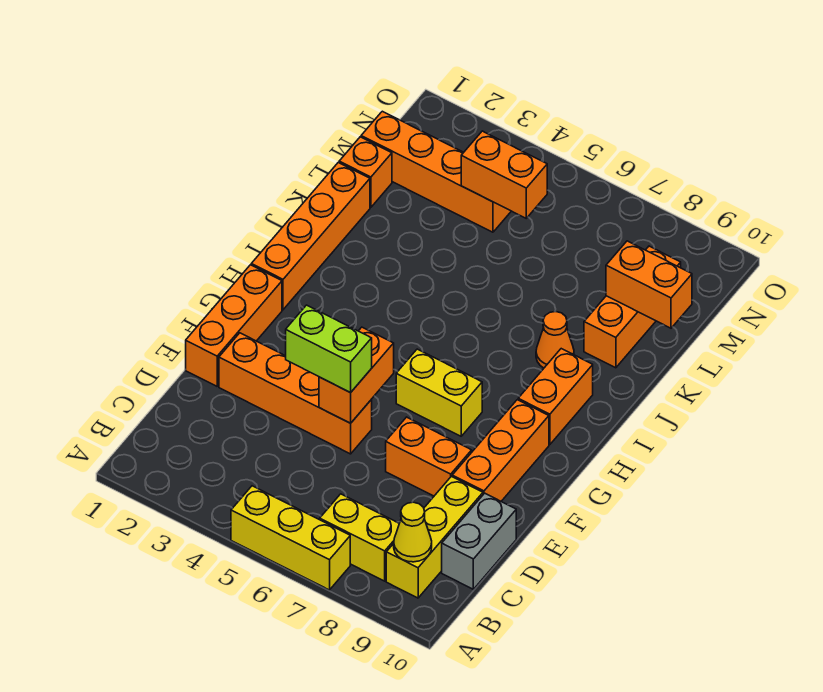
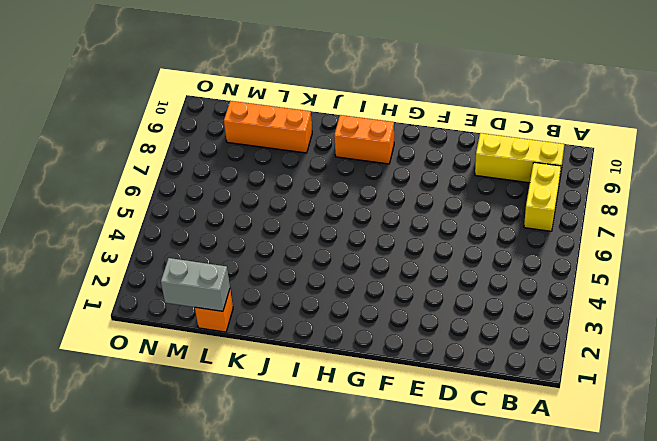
grey brick L1:M1 level 2 -> grey brick C10:D10 level 1
none -> yellow brick A5:A7 level 1
none -> orange brick E1:G1 level 1
none -> orange brick E2:E5 level 1

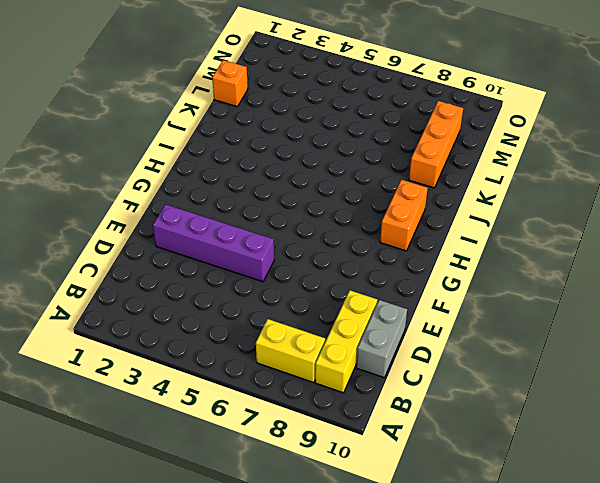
purple brick E2:E5 level 1 -> orange brick E2:E5 level 1
none -> yellow brick A5:A7 level 1
none -> orange brick E1:G1 level 1
none -> orange brick E7:E8 level 1

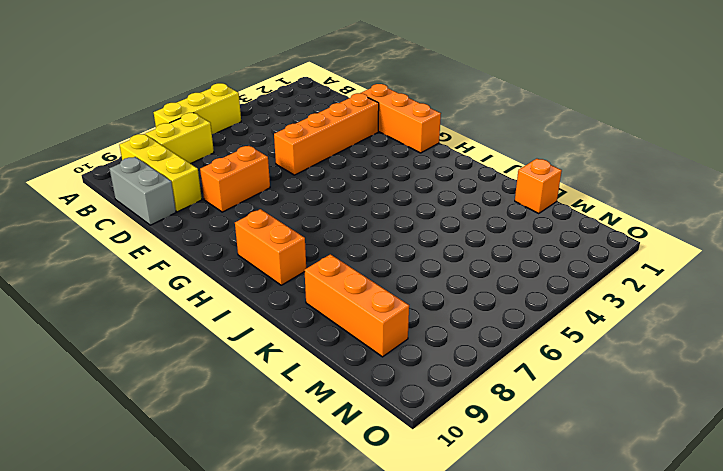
none -> orange brick E9:G9 level 1
none -> yellow brick G6:G7 level 1
none -> orange brick H1:K1 level 1

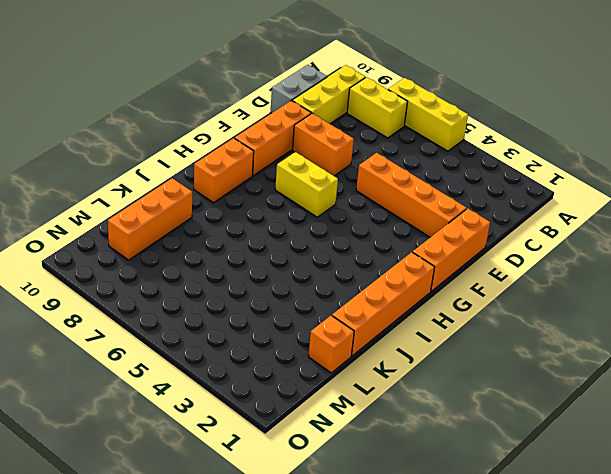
none -> orange cone J8 level 1
none -> orange brick M1:M4 level 1
none -> yellow cone B9 level 2

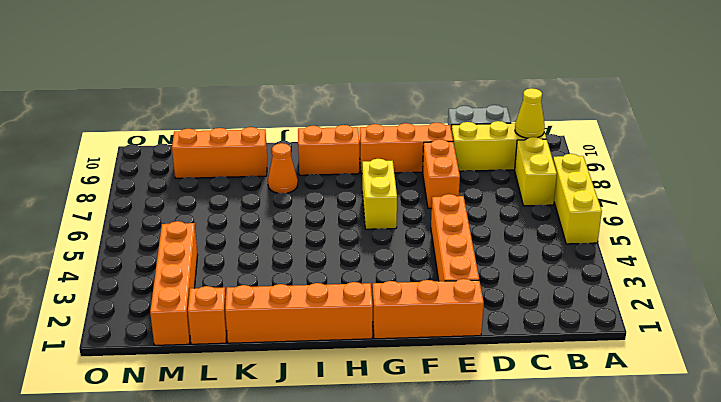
none -> orange brick E5:F5 level 2
none -> orange brick L9:L10 level 2
none -> orange brick M4:M5 level 2

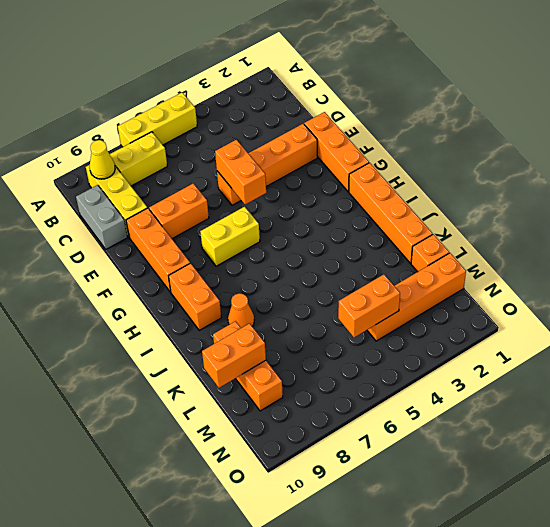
none -> lime brick E4:E5 level 3

